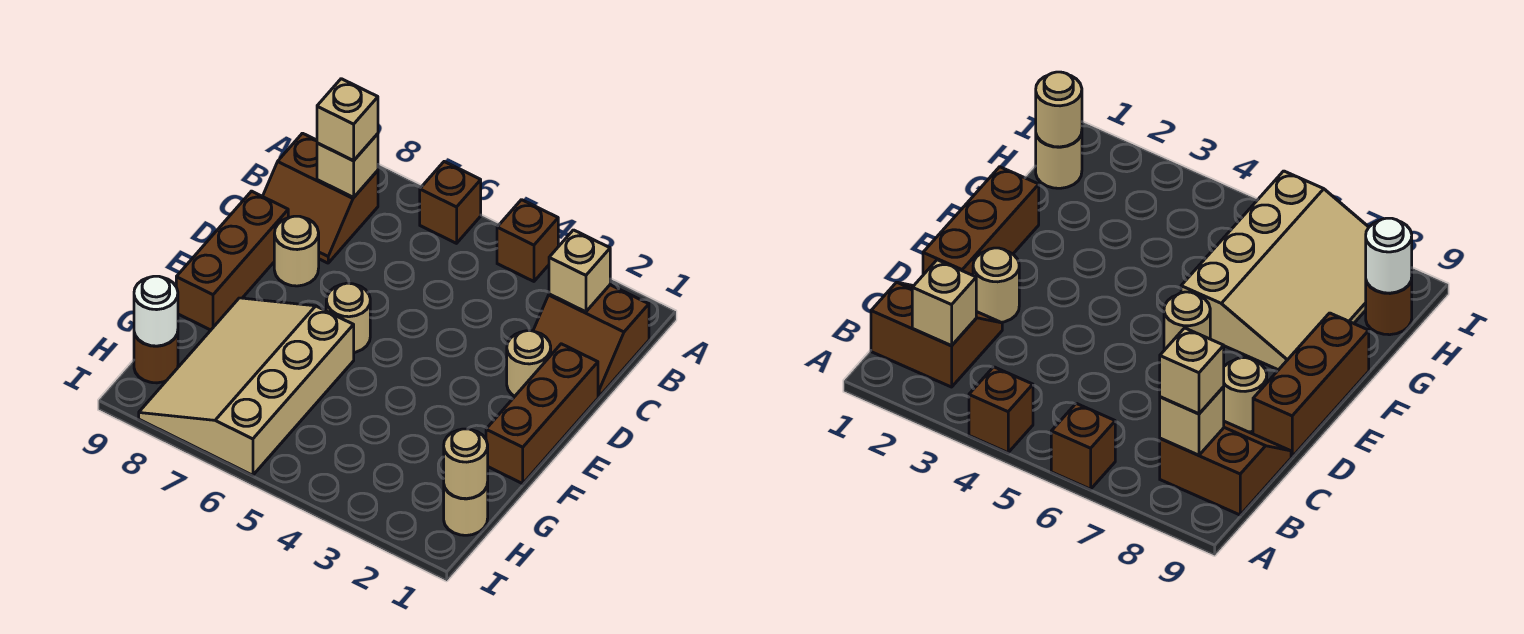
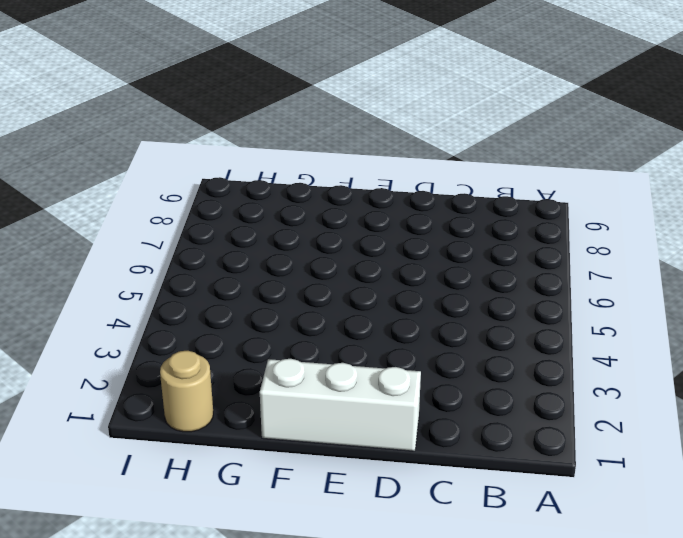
white brick D1:F1 level 1 -> brown brick D1:F1 level 1
none -> brown brick A4 level 1
none -> brown brick A6 level 1
none -> brown slope B1:C2 level 1 top B

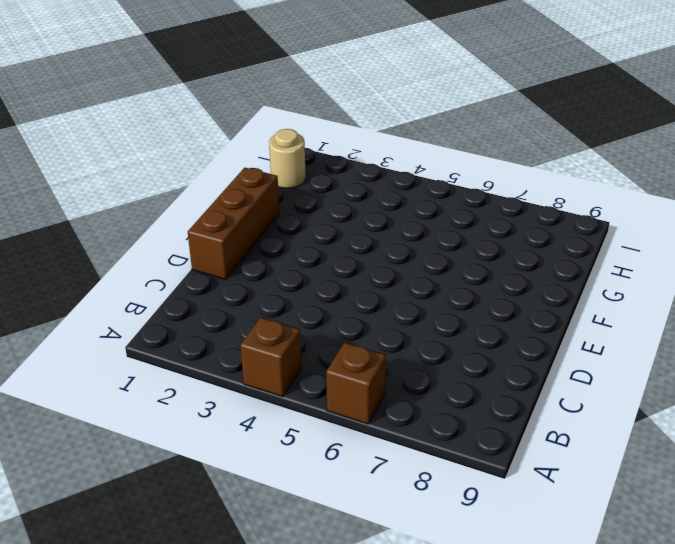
none -> brown slope B1:C2 level 1 top B
none -> brown slope B8:C9 level 1 top B
none -> tan round brick D2 level 1

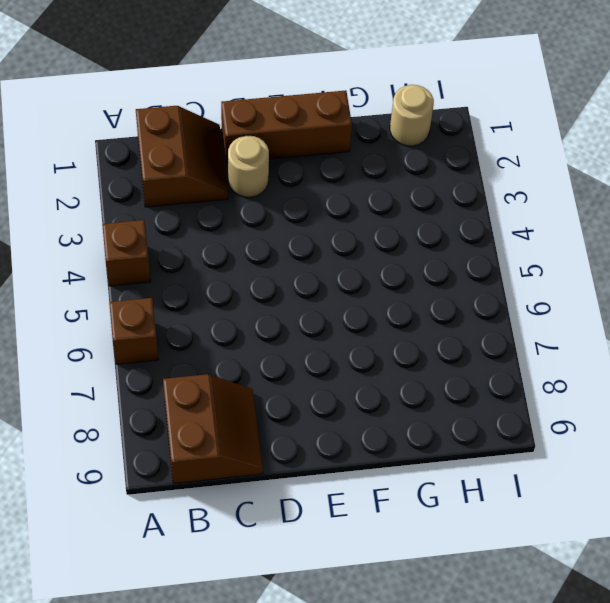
none -> tan round brick D8 level 1
none -> brown brick D9:F9 level 1
none -> tan round brick E6 level 1

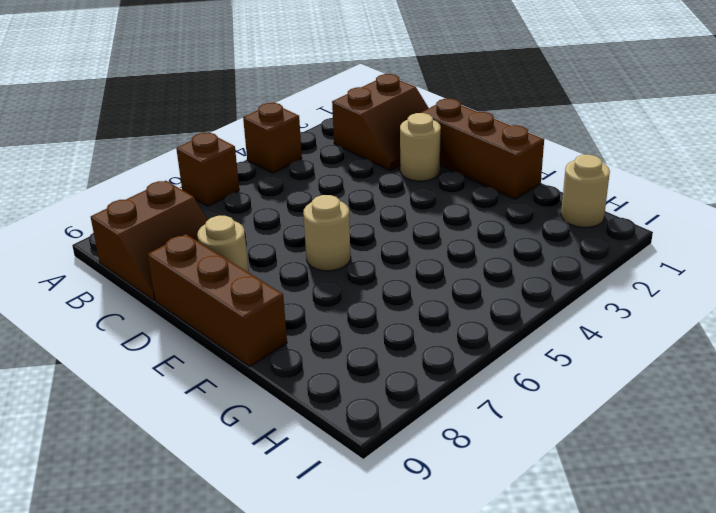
none -> tan slope F6:I8 level 1 top 6
none -> brown round brick H9 level 1
none -> tan brick B2 level 2

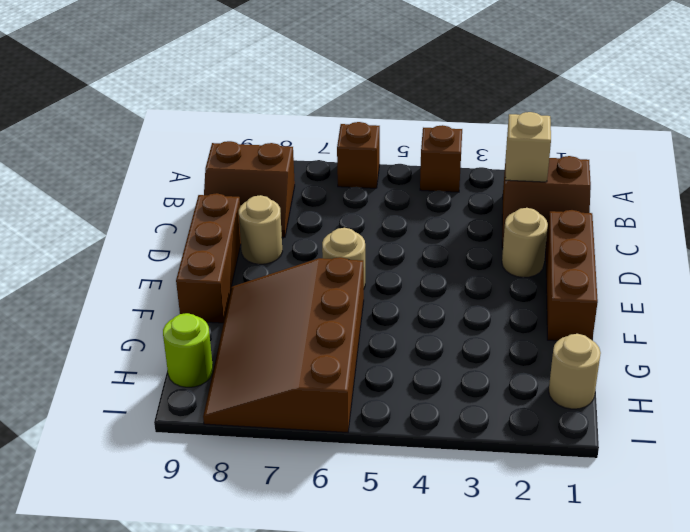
brown slope F6:I8 level 1 top 6 -> tan slope F6:I8 level 1 top 6
lime round brick H9 level 1 -> brown round brick H9 level 1
none -> tan brick B8 level 2
none -> tan round brick H1 level 2
none -> white round brick H9 level 2

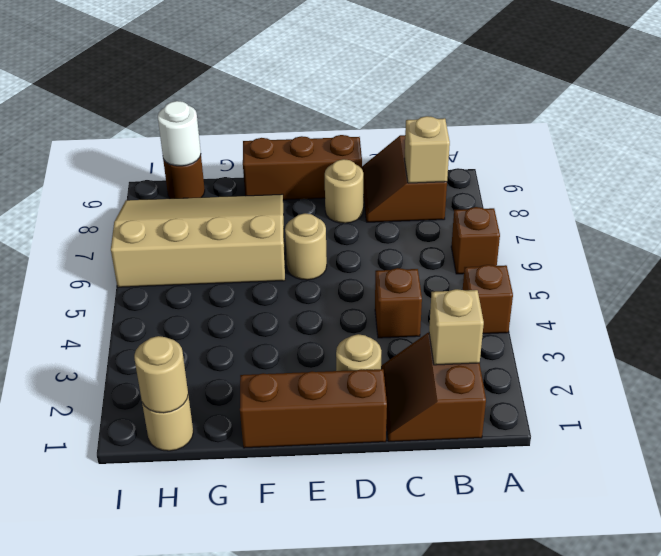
brown brick C4 level 1 -> none
none -> tan brick B8 level 3

